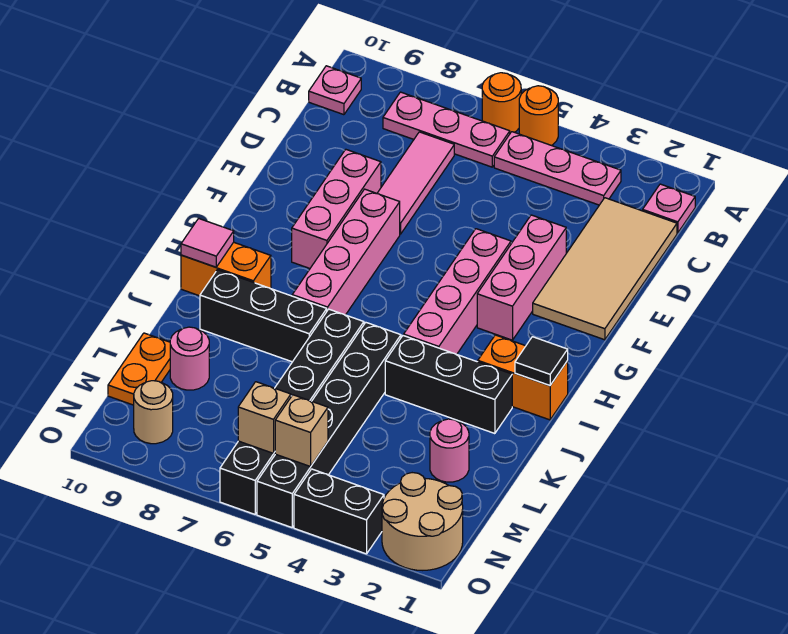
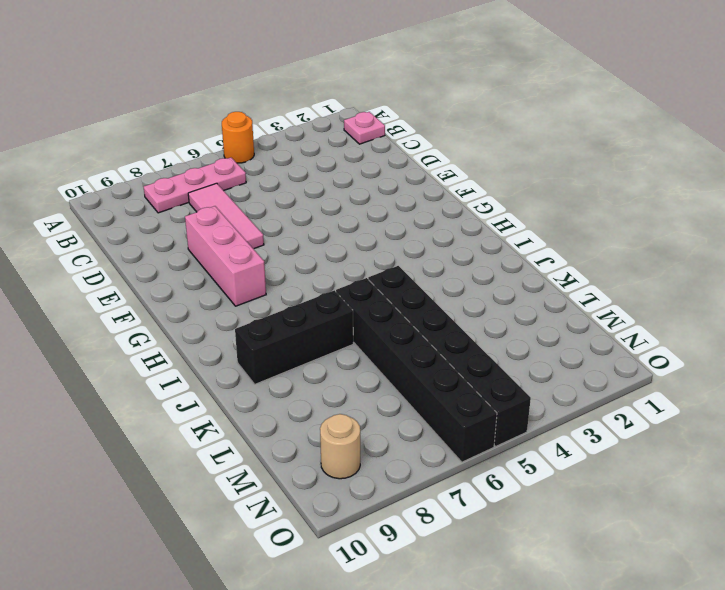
none -> orange round brick A6 level 1
none -> pink plate B3:B5 level 1
none -> pink plate B10 level 1

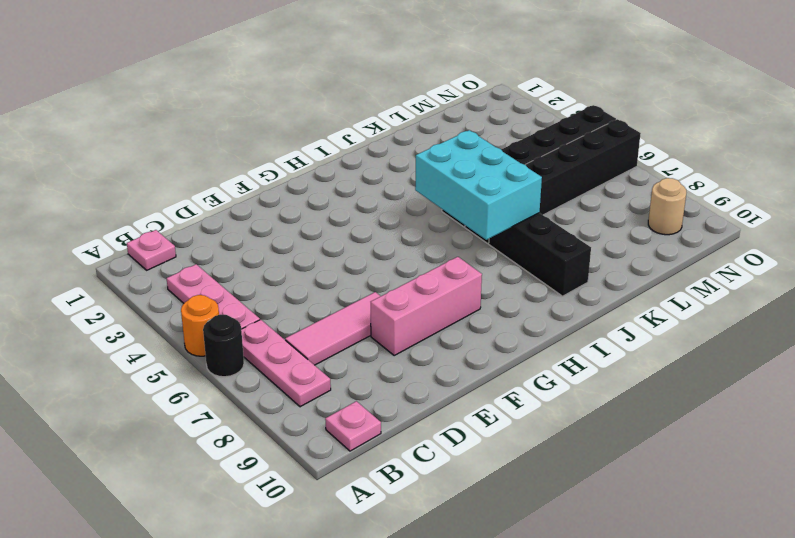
black round brick A6 level 1 -> orange round brick A6 level 1
cyan brick I5:J7 level 2 -> none
none -> tan tile C1:F2 level 1
none -> pink brick E3:G3 level 1
none -> pink brick F4:I4 level 1

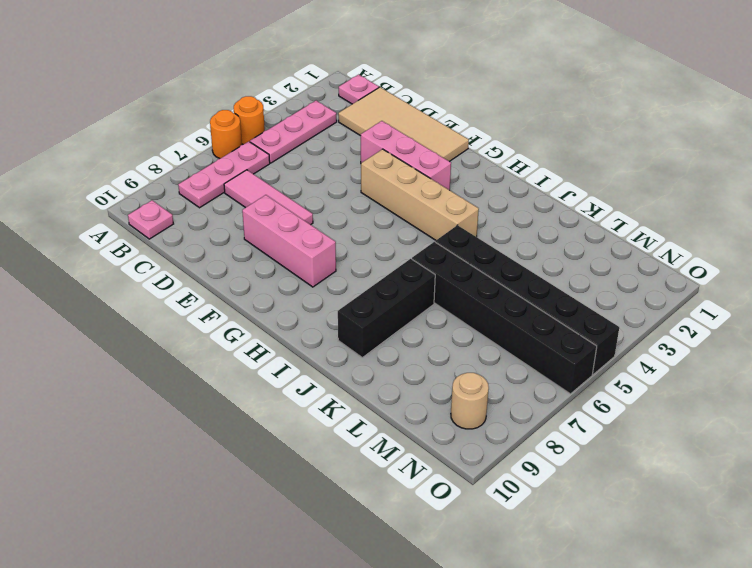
tan brick F4:I4 level 1 -> pink brick F4:I4 level 1
none -> pink brick F7:I7 level 1
none -> orange brick I1:I2 level 1
none -> orange brick I9:I10 level 1

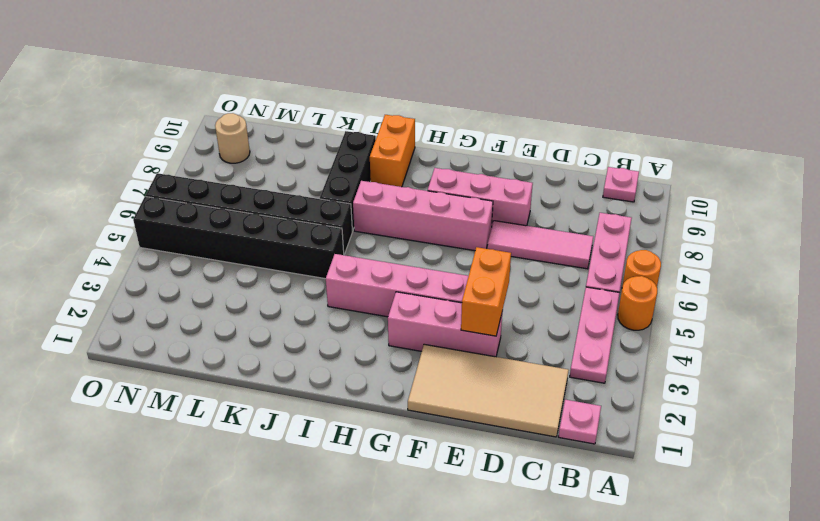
orange brick E3:E4 level 2 -> orange brick I1:I2 level 1
none -> black brick J2:J4 level 1
none -> pink round brick L2 level 1
none -> pink round brick L9 level 1

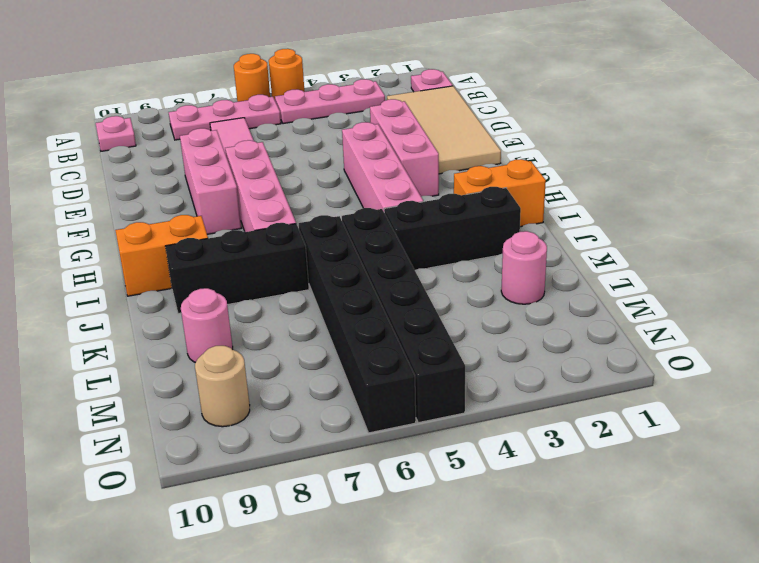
none -> orange plate L10:M10 level 1
none -> tan round brick N1:O2 level 1
none -> black brick O3:O4 level 1

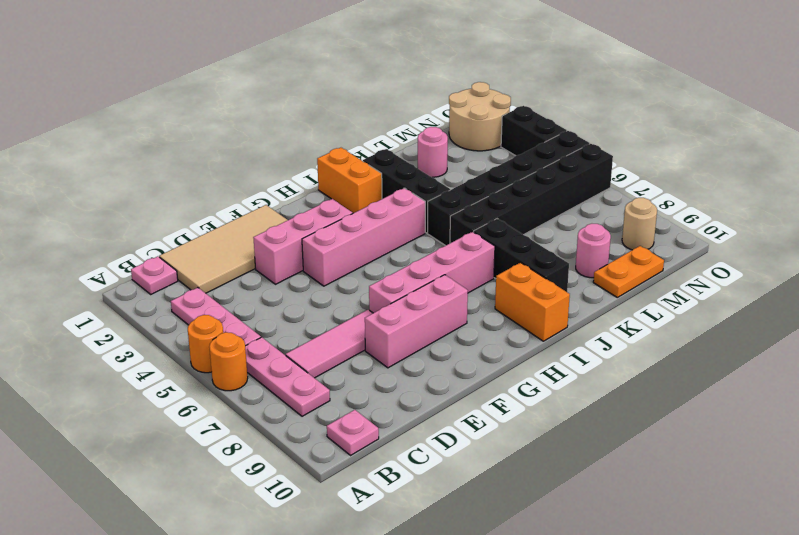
none -> black tile I1 level 2
none -> pink tile I10 level 2
none -> tan brick N5 level 2

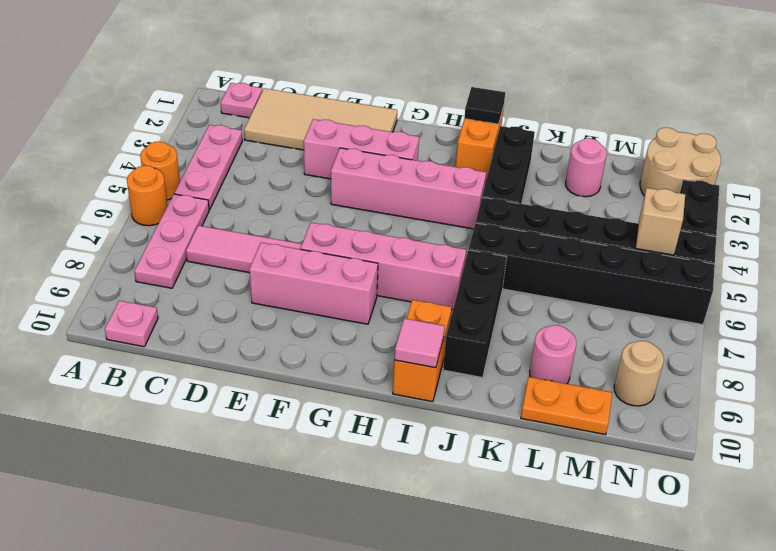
none -> tan brick N6 level 2

